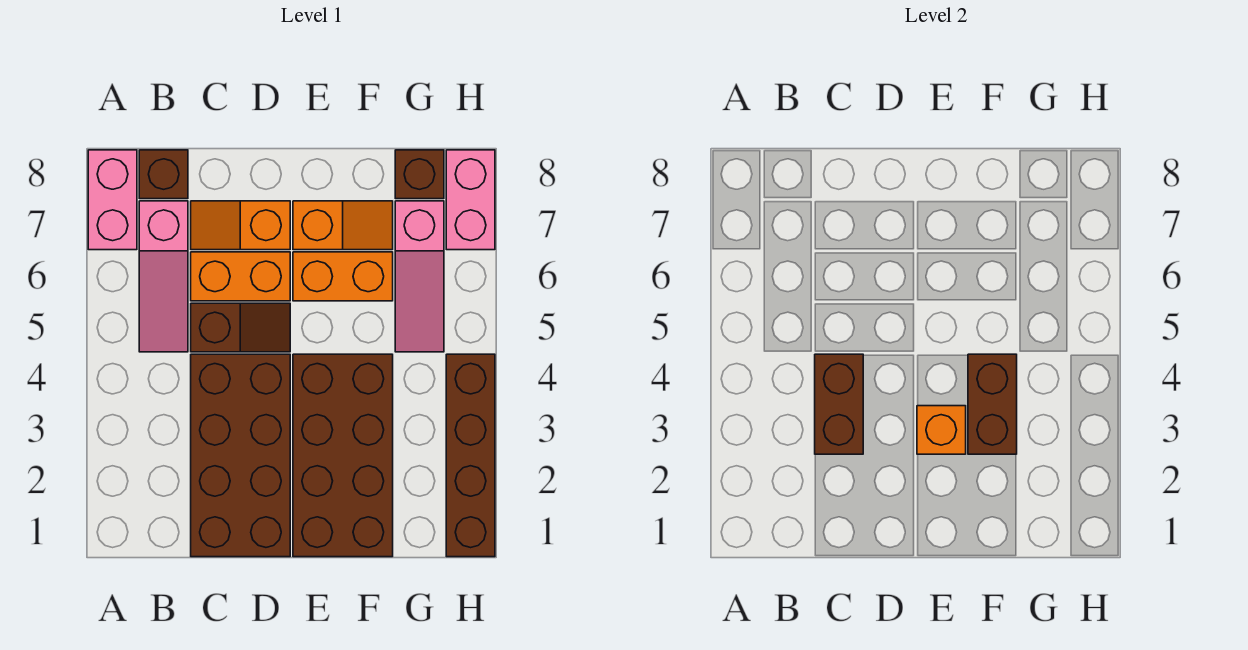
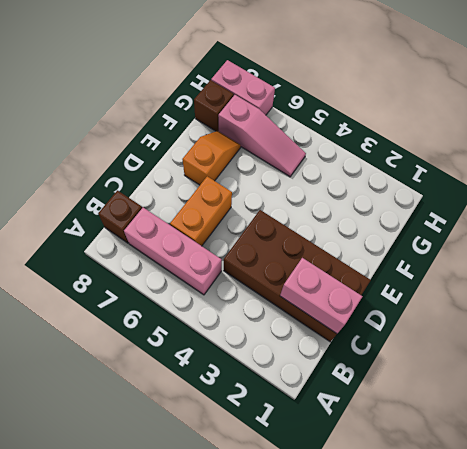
pink brick B5:B7 level 1 -> pink slope B5:B7 level 1 top 7
pink brick C1:C2 level 2 -> pink brick A7:A8 level 1
none -> brown slope C5:D5 level 1 top C
none -> orange slope C7:D7 level 1 top D
none -> brown brick E1:F4 level 1

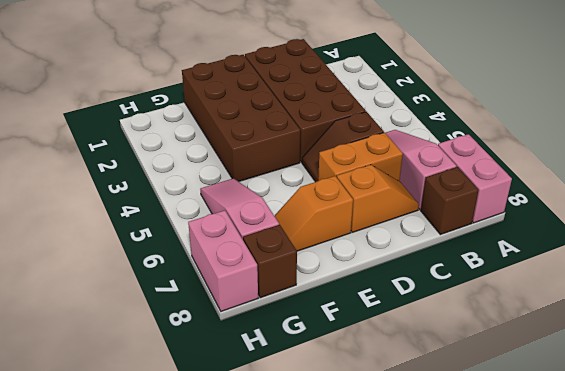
none -> orange brick E6:F6 level 1
none -> brown brick H1:H4 level 1
none -> brown brick C3:C4 level 2

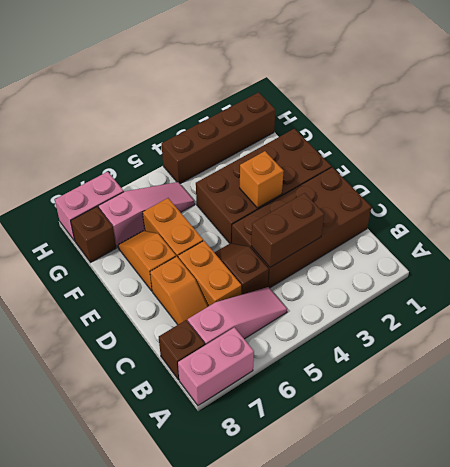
none -> brown brick F3:F4 level 2

